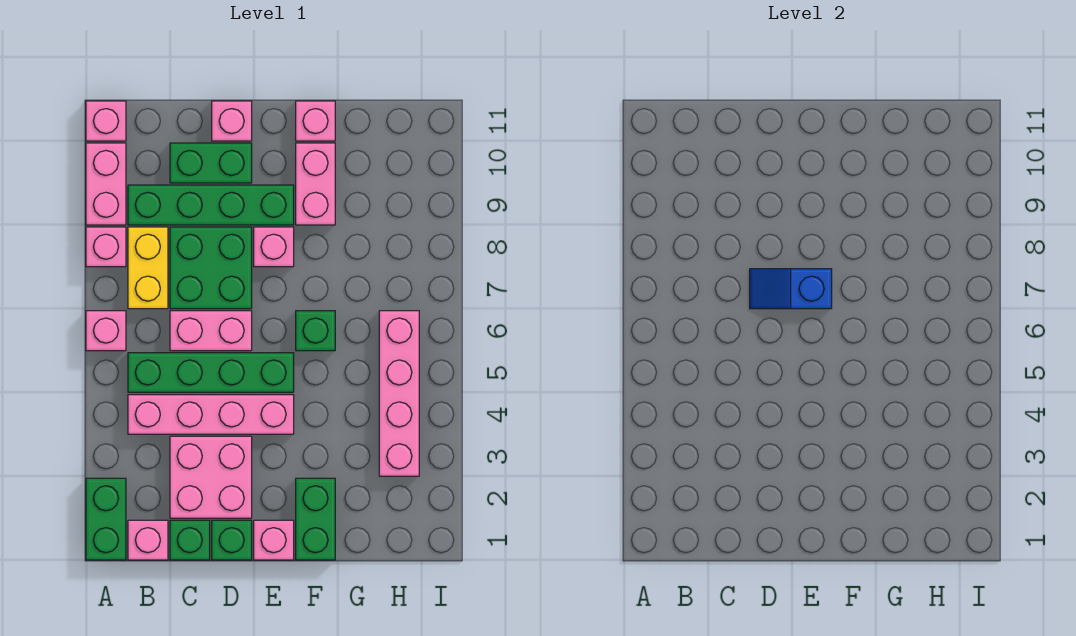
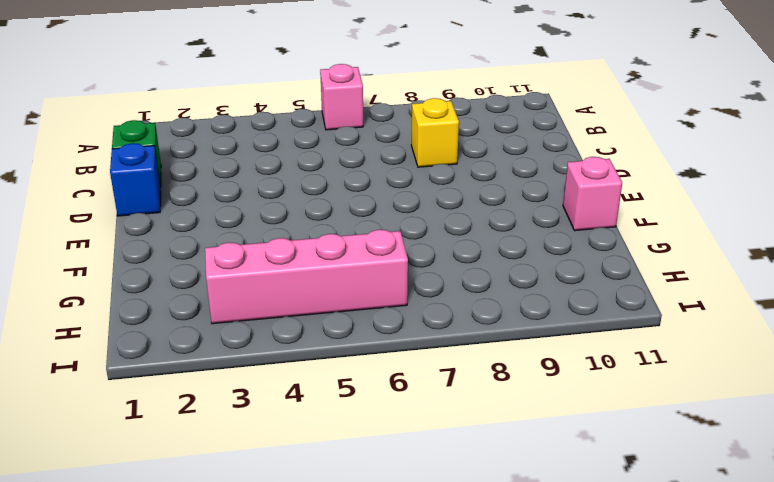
yellow brick C8 level 1 -> green brick C7:D8 level 1
blue brick D1 level 1 -> green brick D1 level 1
none -> green brick A1:A2 level 1
none -> pink brick A8 level 1
none -> pink brick A9:A10 level 1

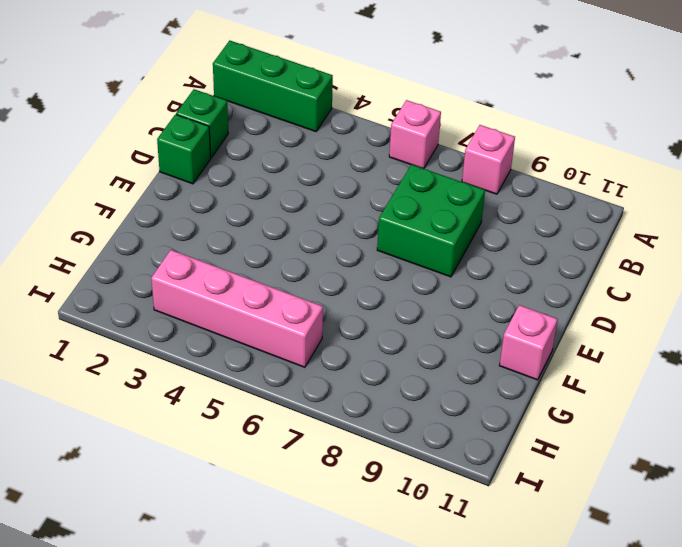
green brick A1:A3 level 1 -> green brick A1:A2 level 1
none -> pink brick A9:A10 level 1
none -> pink brick A11 level 1
none -> pink brick B1 level 1

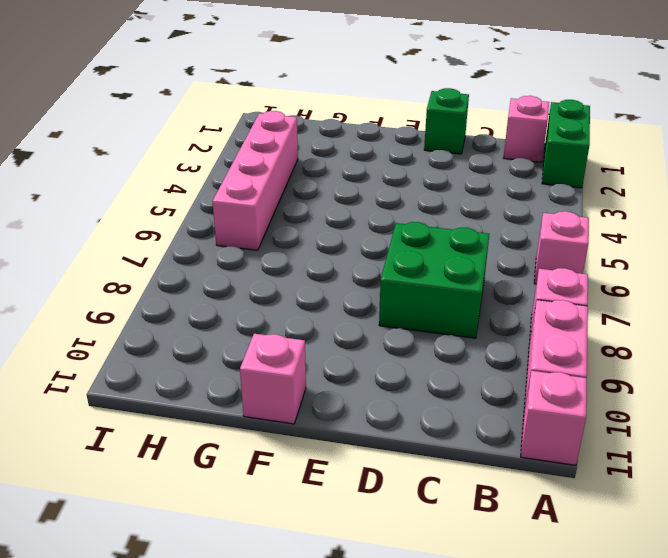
none -> pink brick B4:E4 level 1
none -> green brick B5:E5 level 1
none -> yellow brick B7:B8 level 1

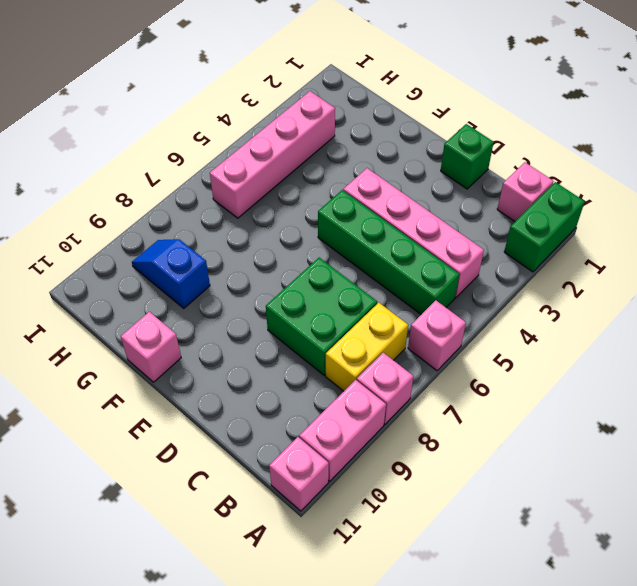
blue slope G9:H9 level 1 top G -> blue slope D7:E7 level 2 top E
none -> green brick B9:E9 level 1
none -> green brick C1 level 1
none -> pink brick C2:D3 level 1

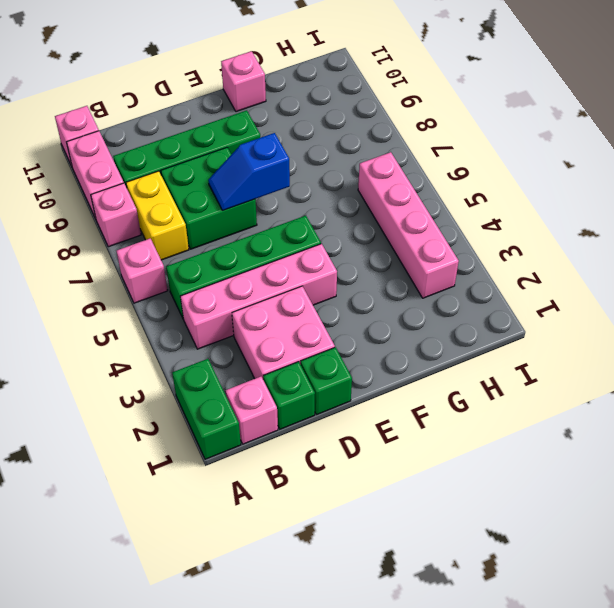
none -> pink brick C6:D6 level 1
none -> green brick C10:D10 level 1
none -> pink brick D11 level 1

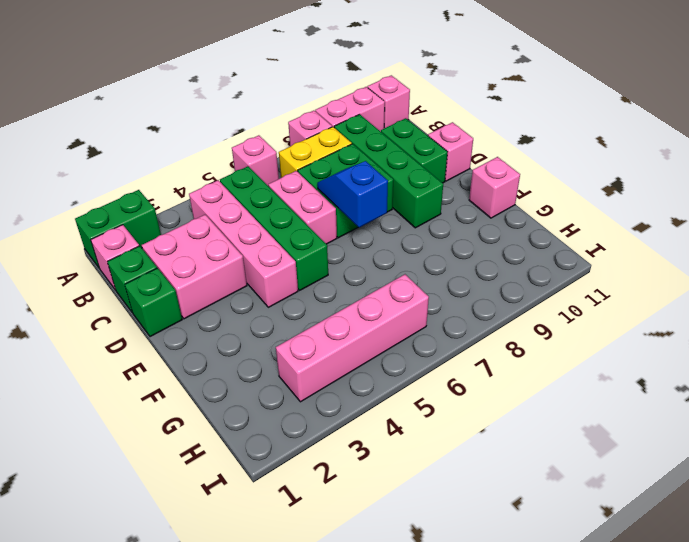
none -> pink brick E1 level 1
none -> pink brick E8 level 1
none -> green brick F1:F2 level 1

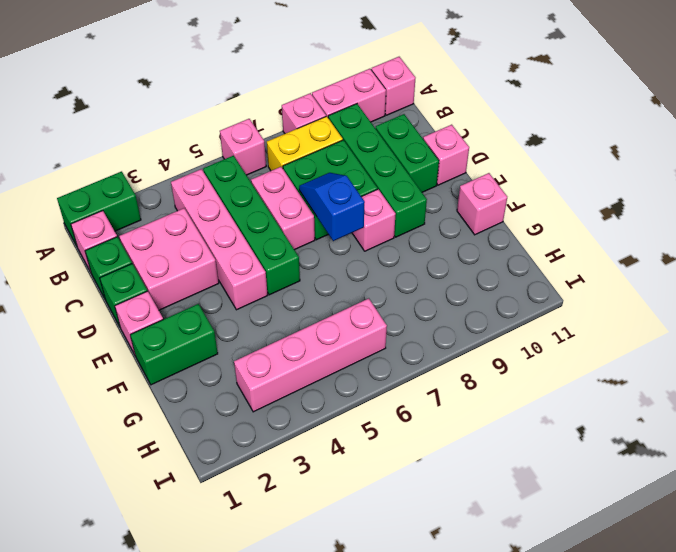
none -> green brick F6 level 1
none -> pink brick F9:F10 level 1

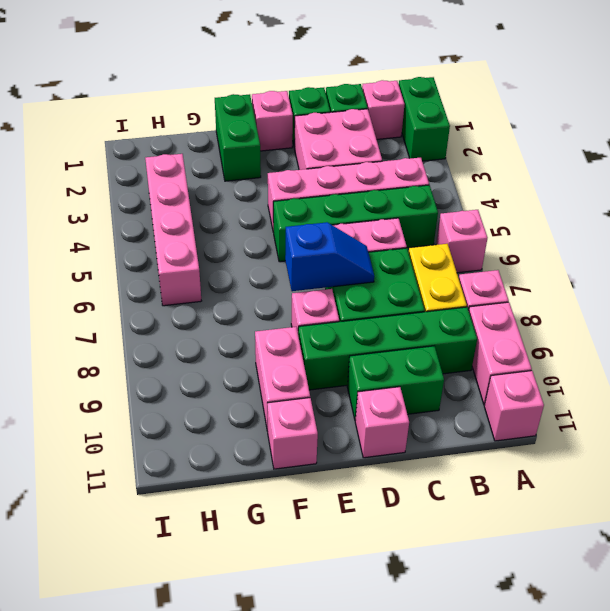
none -> green brick F6 level 1

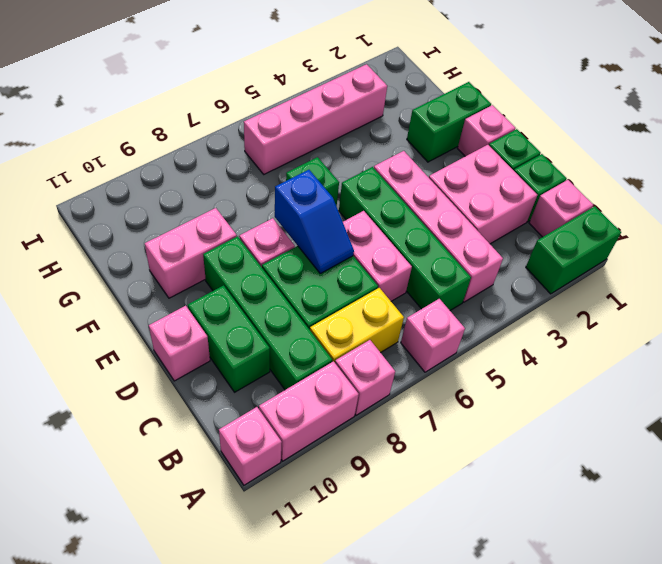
none -> pink brick F11 level 1

